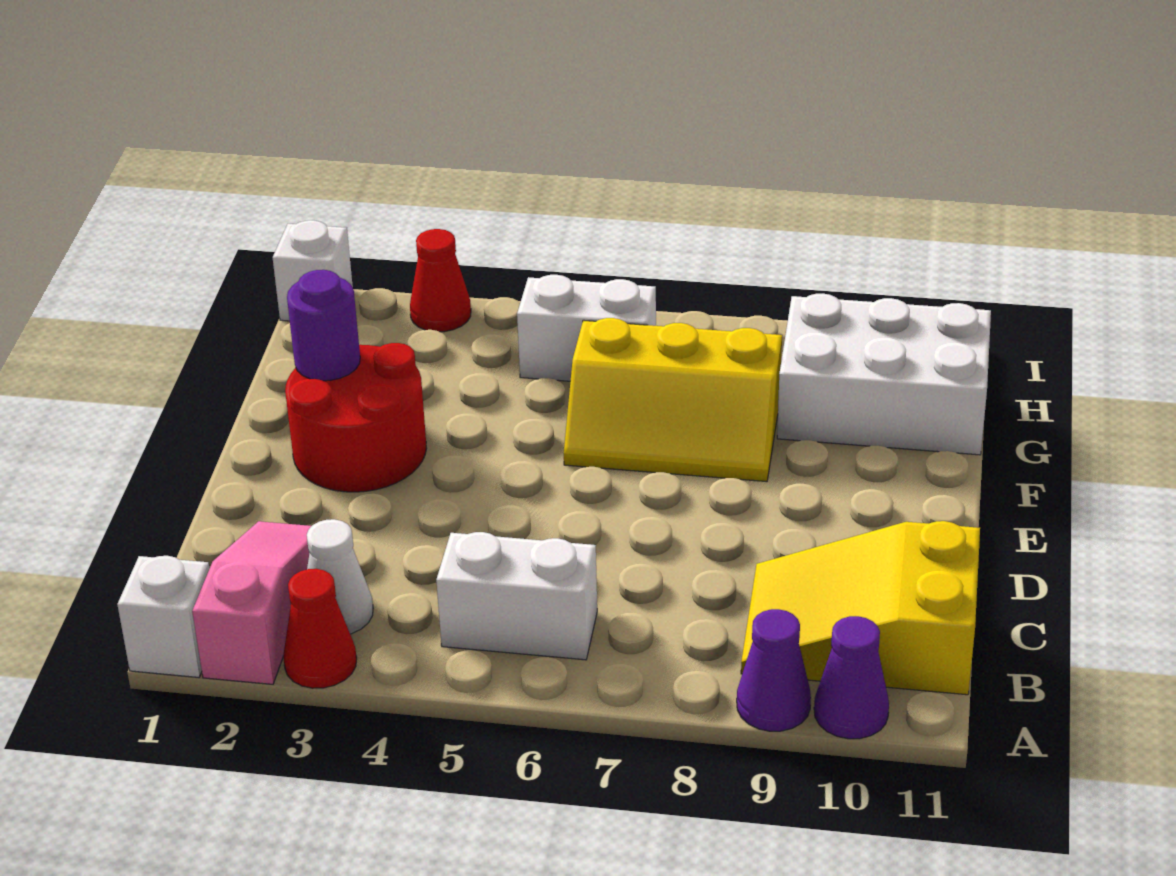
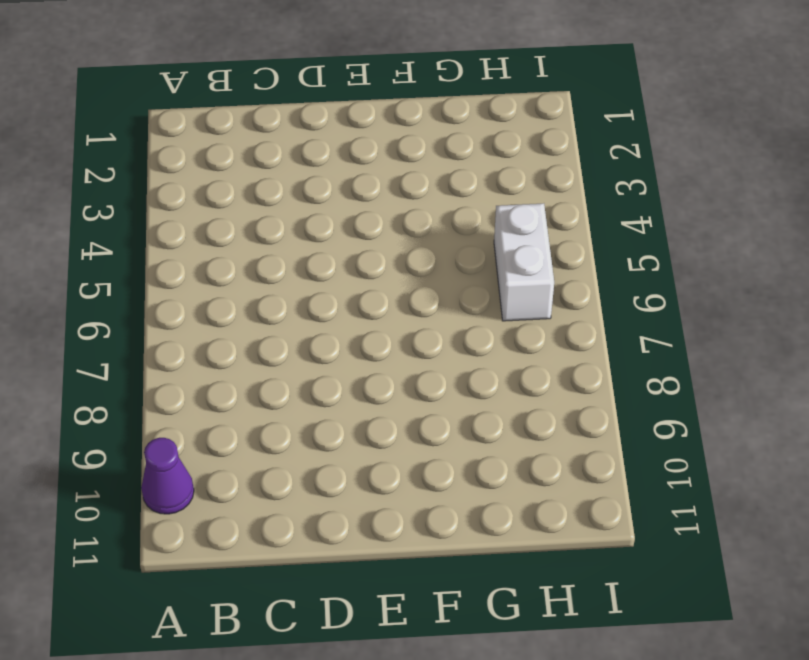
none -> white brick A1 level 1
none -> pink slope A2:C2 level 1 top A
none -> red cone A3 level 1

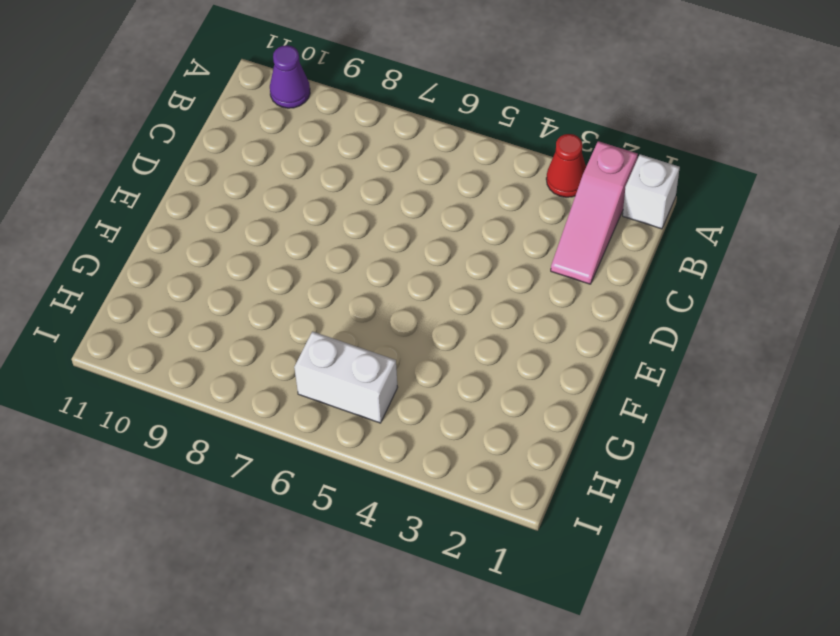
none -> purple cone A9 level 1
none -> white cone B3 level 1
none -> white brick B5:B6 level 1

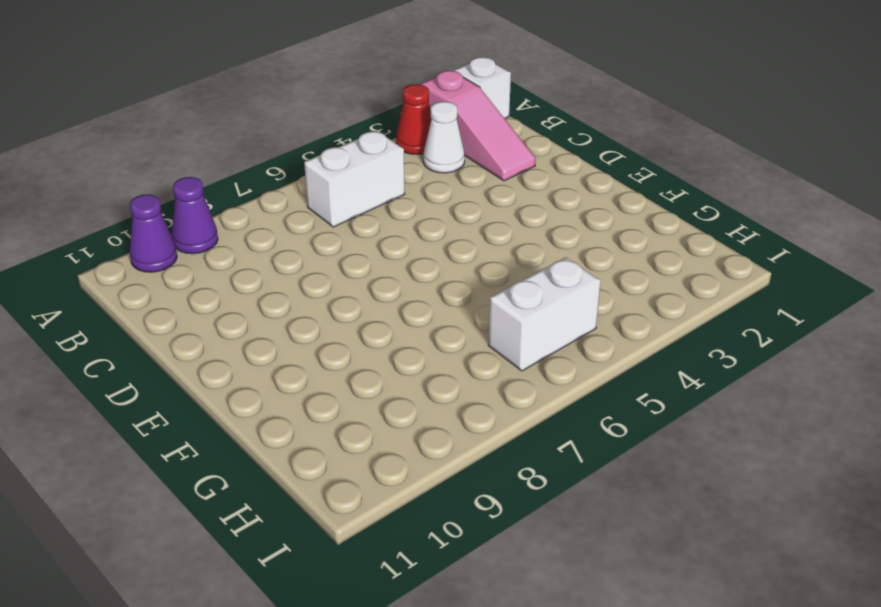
none -> yellow slope B9:C11 level 1 top 11
none -> red round brick E2:F3 level 1
none -> yellow slope F6:G8 level 1 top G

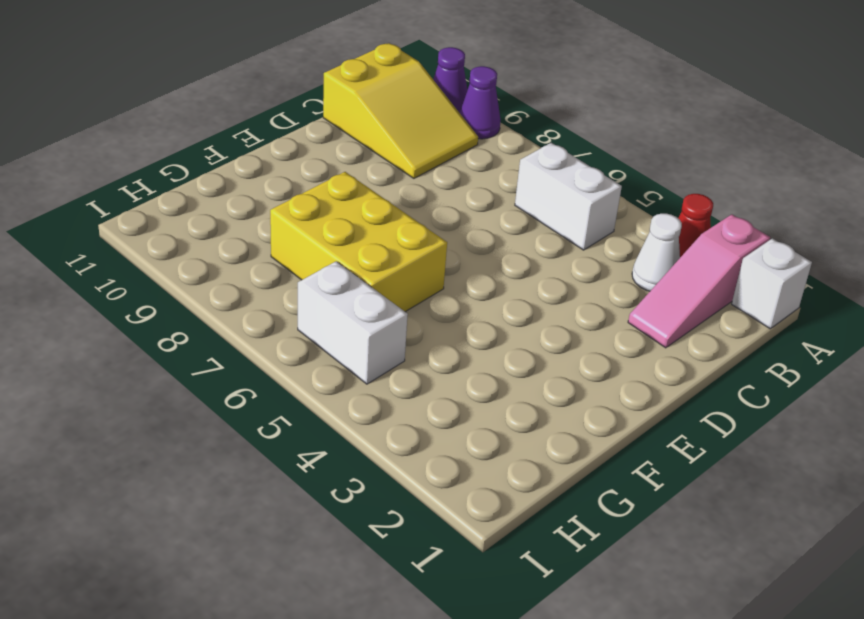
yellow brick F6:G8 level 1 -> yellow slope F6:G8 level 1 top G
none -> red round brick E2:F3 level 1
none -> white brick G9:H11 level 1
none -> white brick I1 level 1

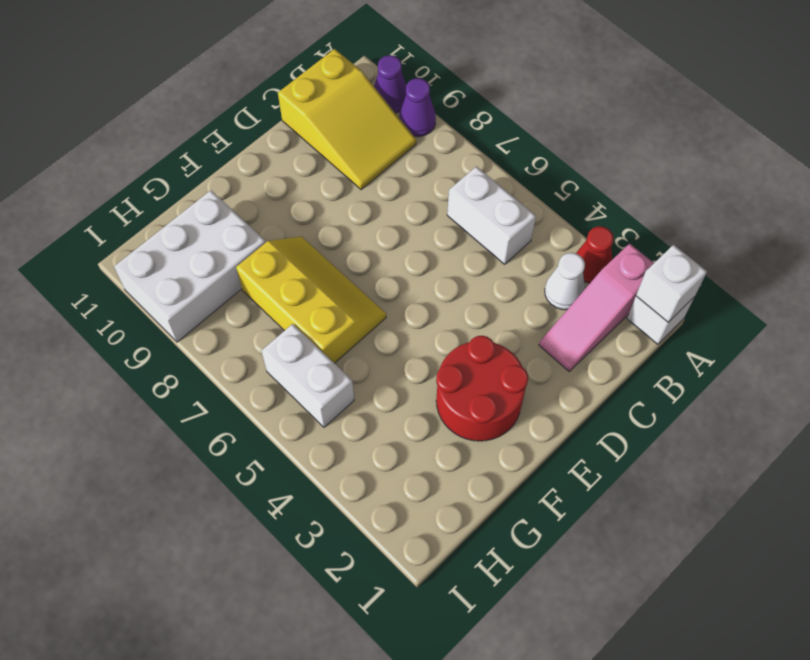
white brick A1 level 2 -> white brick I1 level 1
white brick G9:I10 level 1 -> white brick G9:H11 level 1
none -> red cone I3 level 1
none -> purple round brick F2 level 2

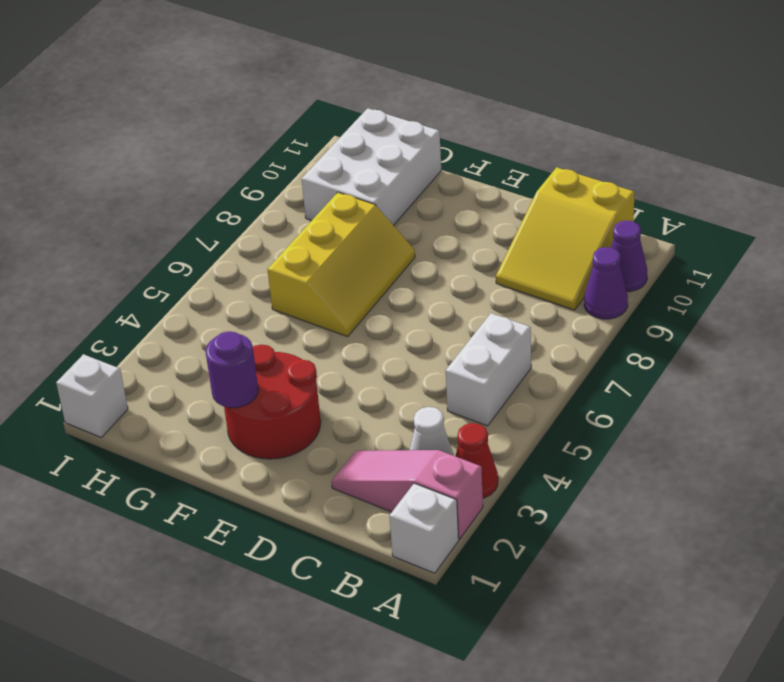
none -> white brick H5:H6 level 1
none -> red cone I3 level 1

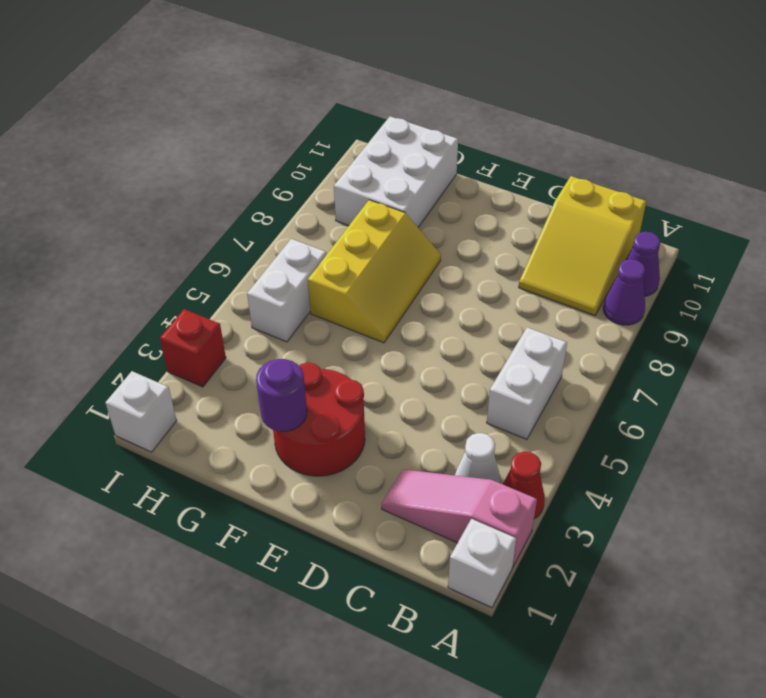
red brick I3 level 1 -> red cone I3 level 1

